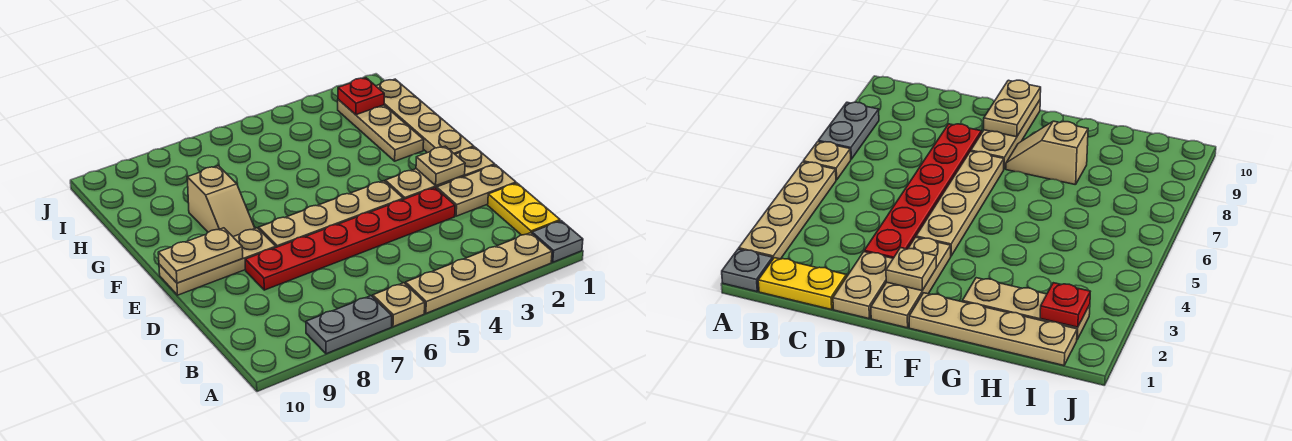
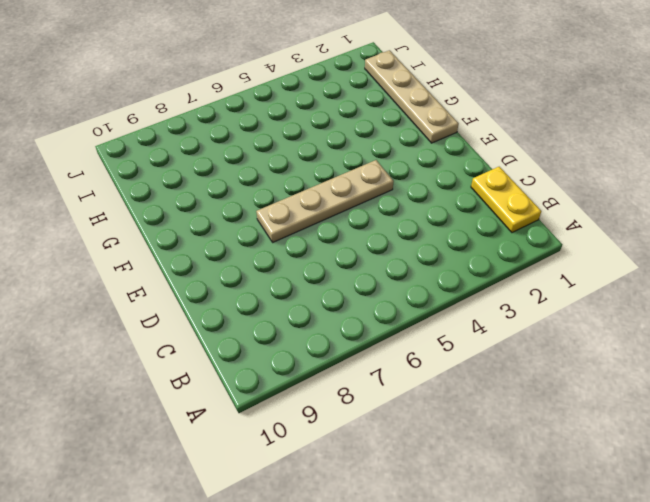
none -> grey plate A1 level 1
none -> tan plate A2:A5 level 1
none -> tan plate A6 level 1

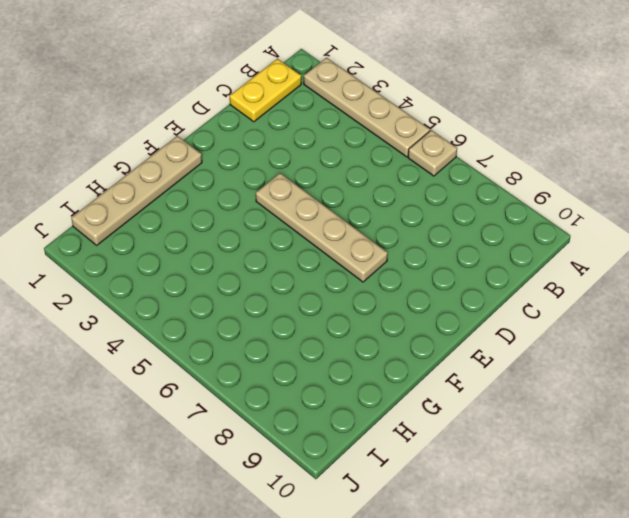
none -> grey plate A1 level 1
none -> grey plate A7:A8 level 1
none -> tan plate D1:D2 level 1

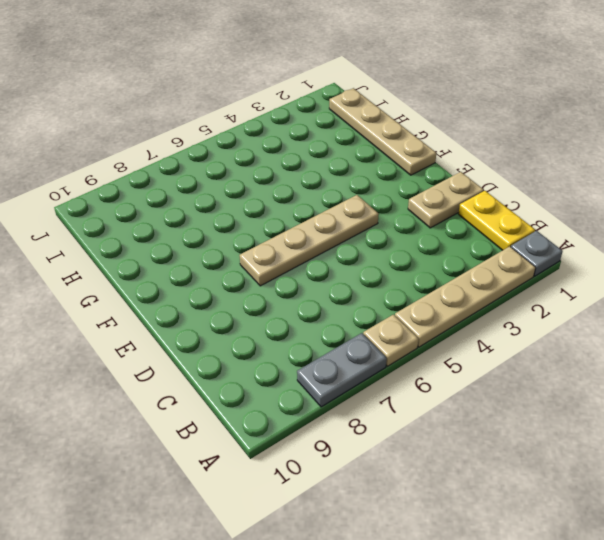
none -> red plate D3:D8 level 1
none -> tan plate E1:E3 level 1
none -> tan plate E8:E10 level 1

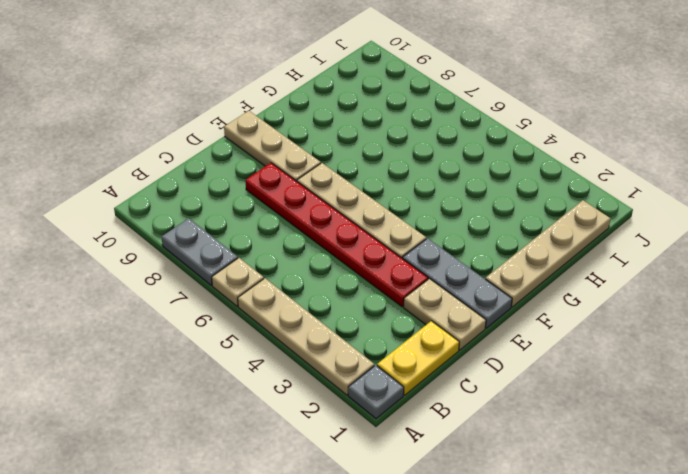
grey plate E1:E3 level 1 -> tan plate E1:E3 level 1
none -> tan slope F8:G8 level 1 top G
none -> tan plate G2:I2 level 1
none -> tan plate E2 level 2

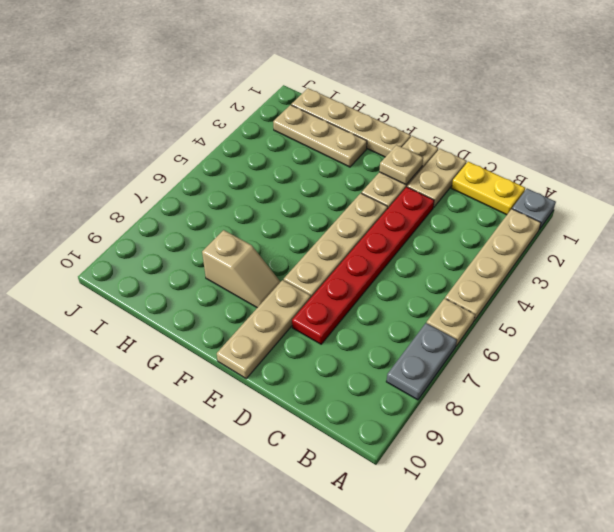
none -> tan plate E9:E10 level 2
none -> red plate I2 level 2

